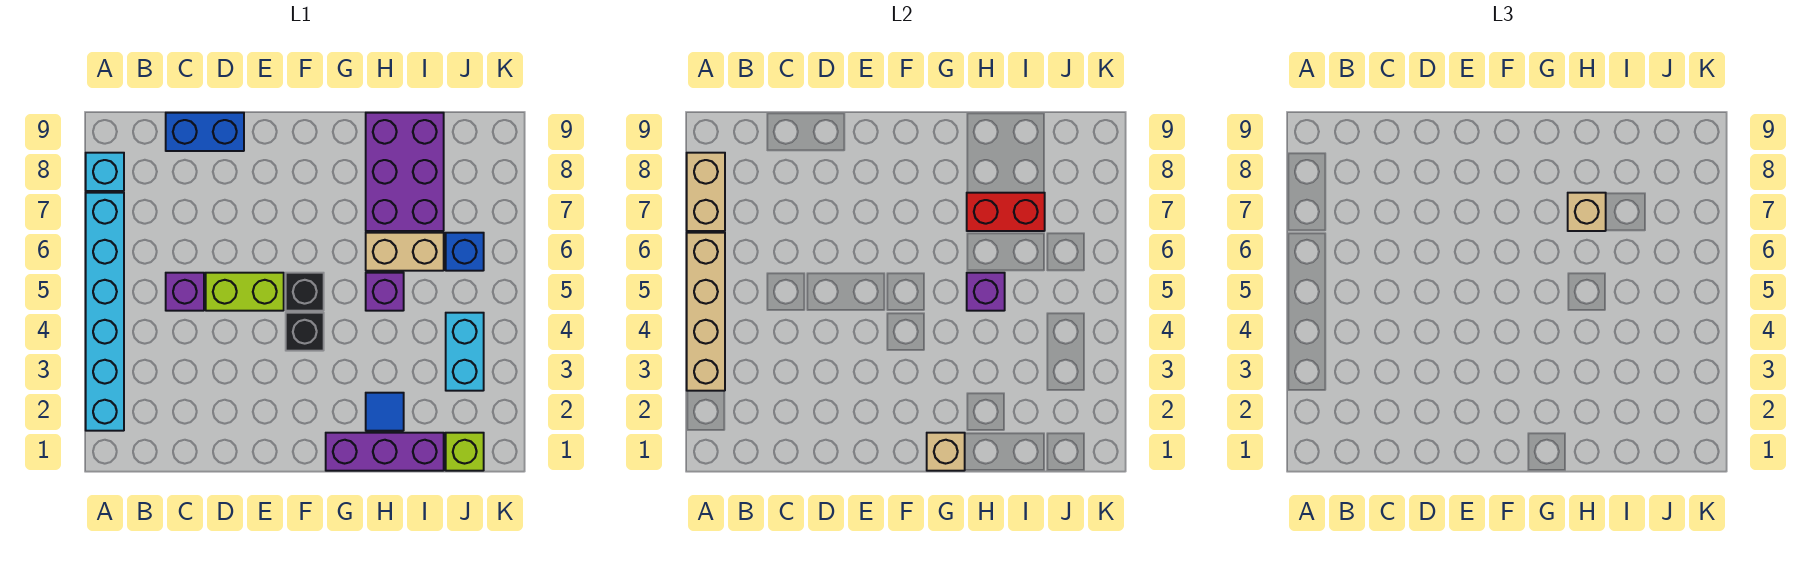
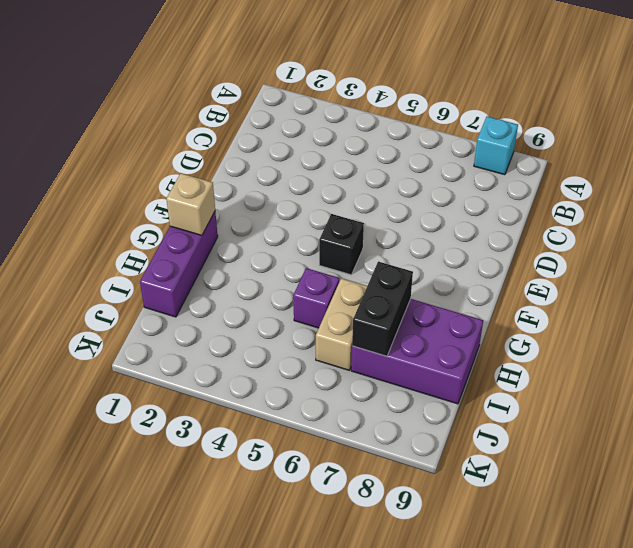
black brick H7:I7 level 2 -> red brick H7:I7 level 2
none -> cyan brick A2:A7 level 1
none -> purple brick C5 level 1
none -> blue brick C9:D9 level 1

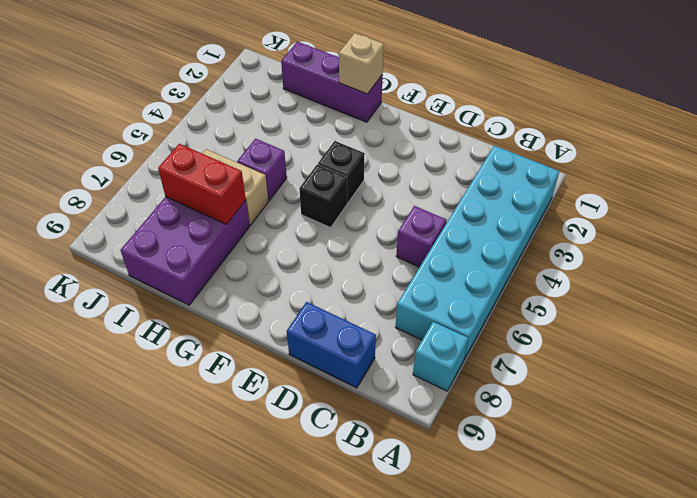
cyan brick A2:B7 level 1 -> cyan brick A2:A7 level 1
none -> lime brick D5:E5 level 1
none -> blue tile H2 level 1
none -> lime brick J1 level 1

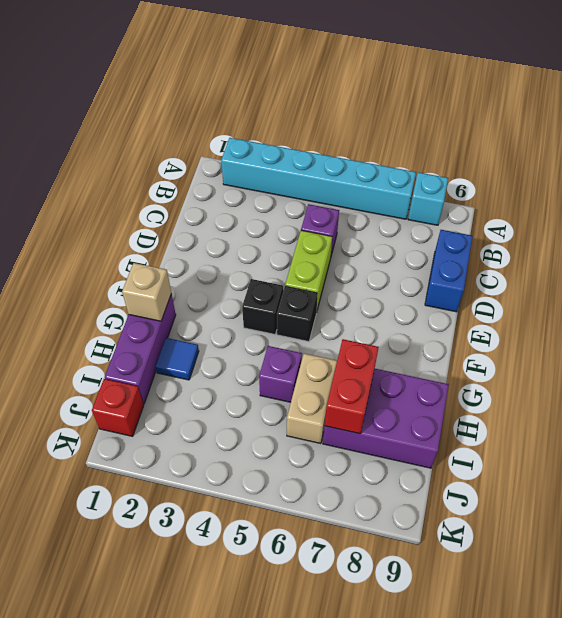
red brick J1 level 1 -> lime brick J1 level 1
none -> cyan brick J3:J4 level 1
none -> blue brick J6 level 1
none -> tan brick A3:A6 level 2

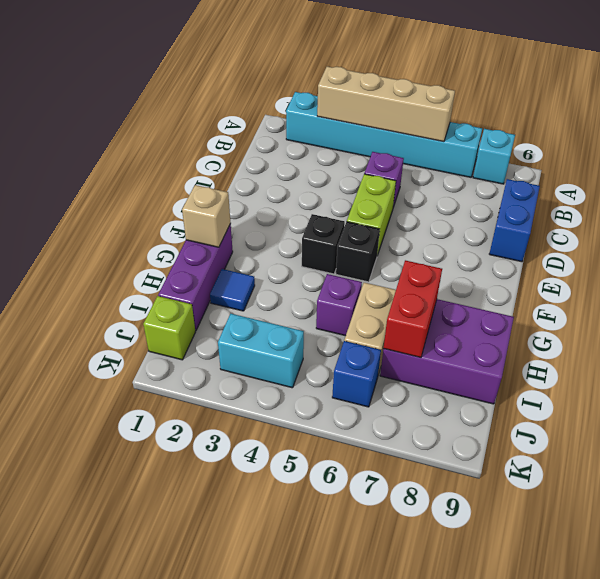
none -> tan brick A7:A8 level 2
none -> purple brick H5 level 2
none -> tan brick H7 level 3

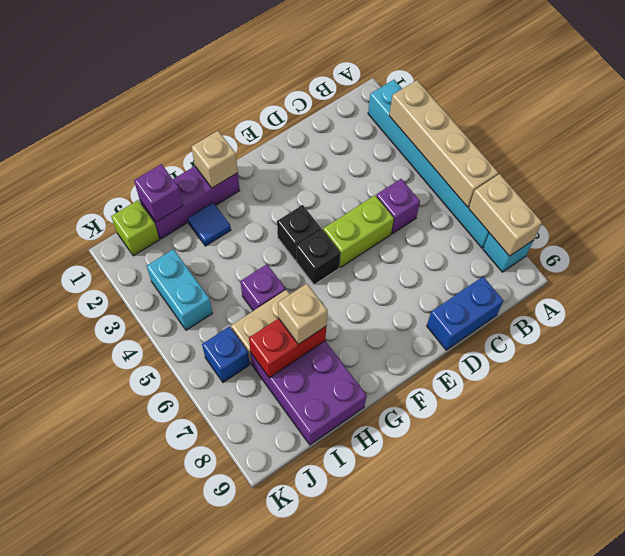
purple brick I1 level 2 -> purple brick H5 level 2

